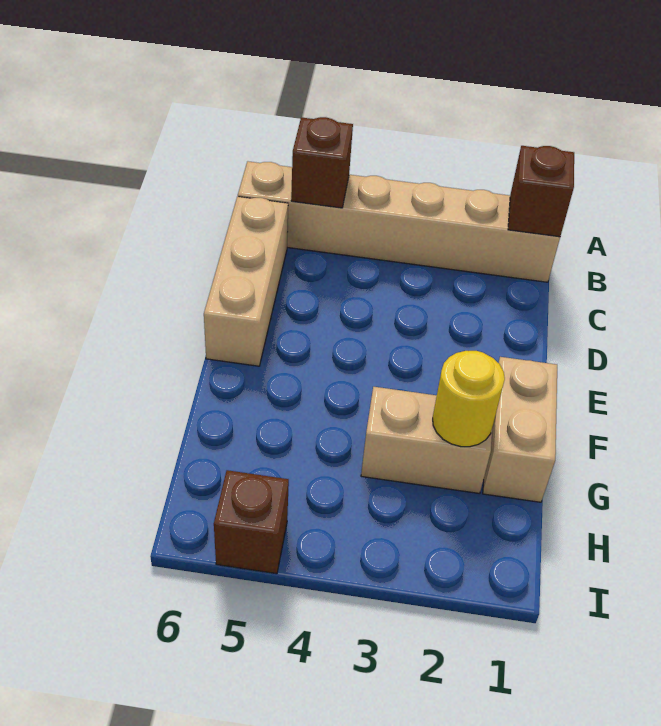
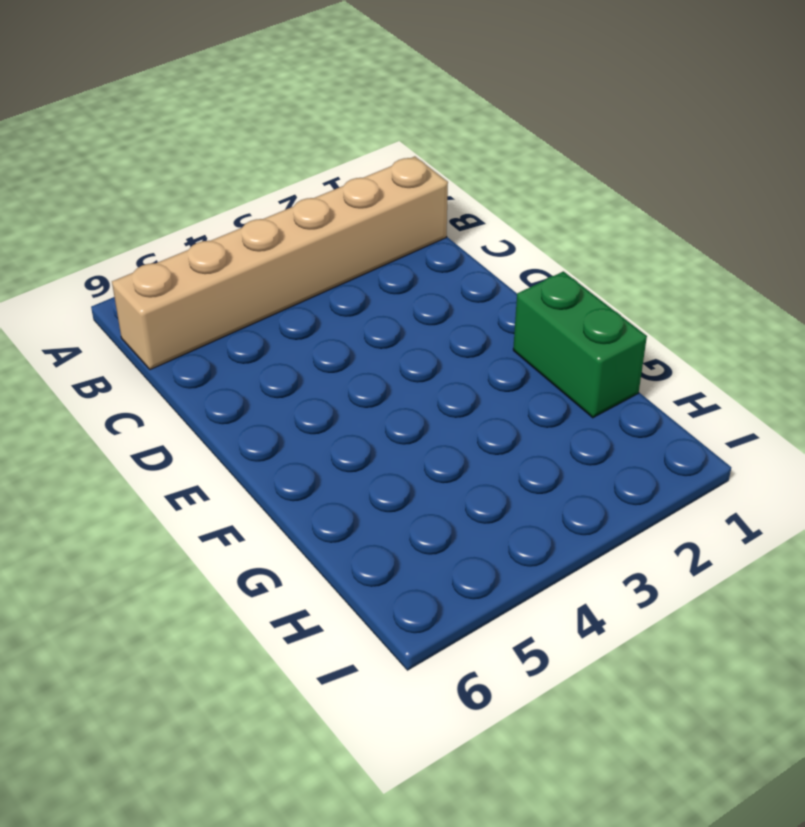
green brick F1:G1 level 1 -> tan brick F1:G1 level 1
none -> tan brick C6:E6 level 1
none -> tan brick G2:G3 level 1

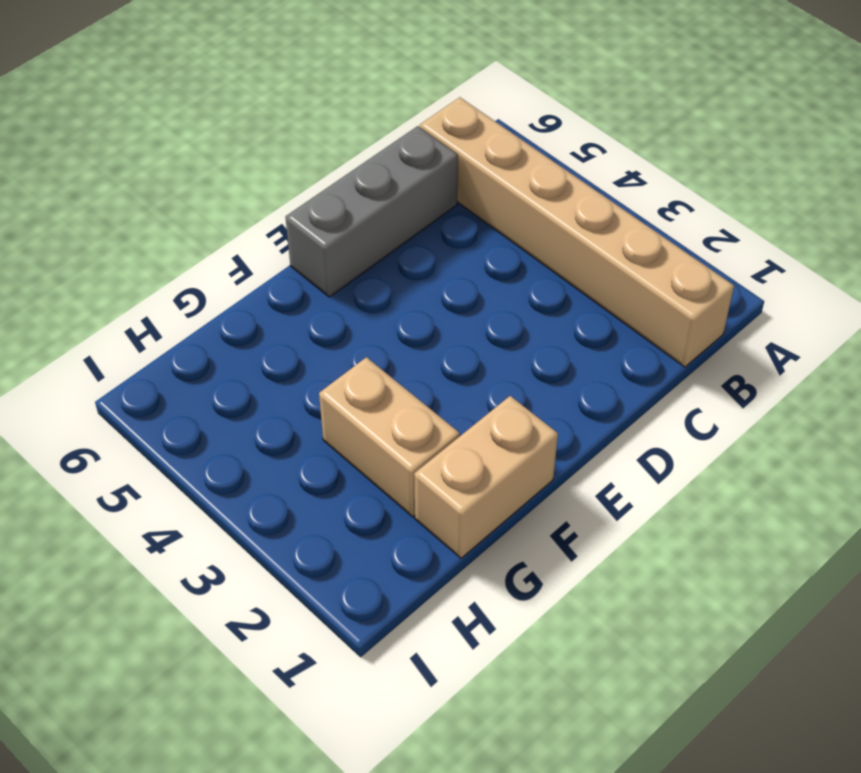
grey brick C6:E6 level 1 -> tan brick C6:E6 level 1
none -> brown brick I5 level 1
none -> brown brick B1 level 2

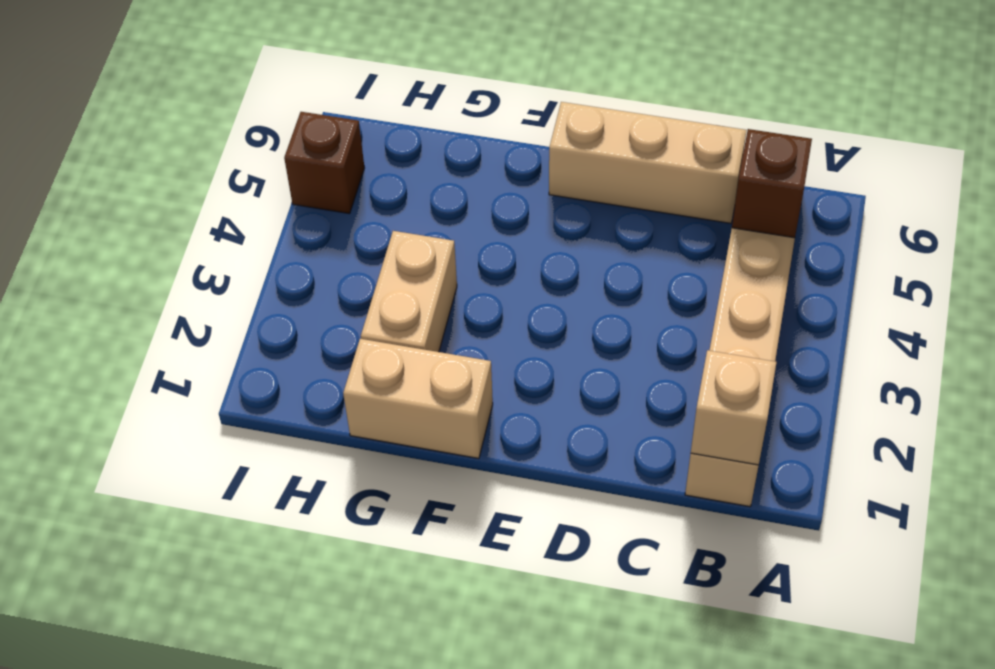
tan brick B1 level 2 -> brown brick B1 level 2
none -> yellow round brick G2 level 2

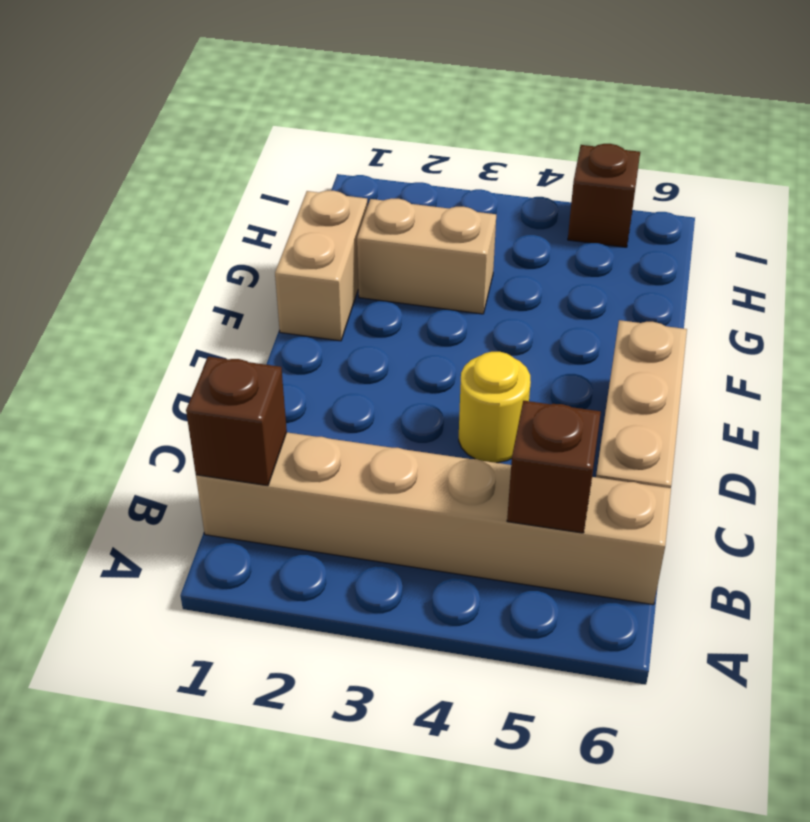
yellow round brick D4 level 1 -> yellow round brick G2 level 2

